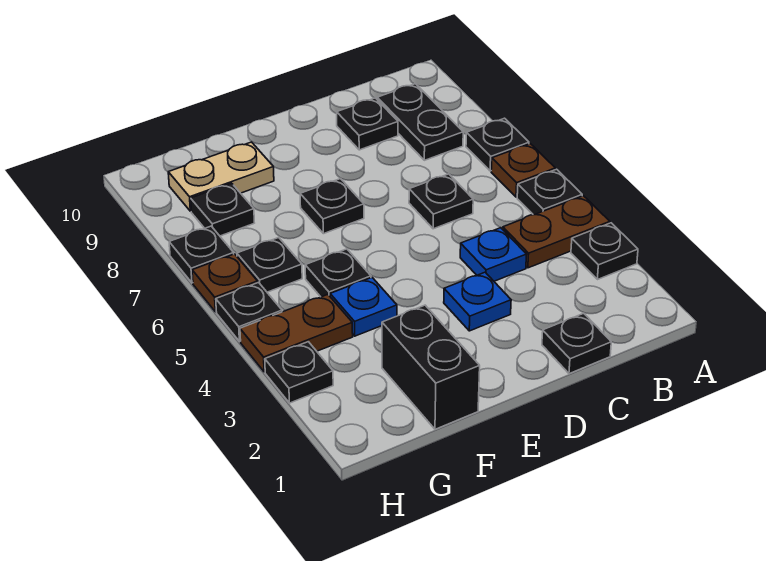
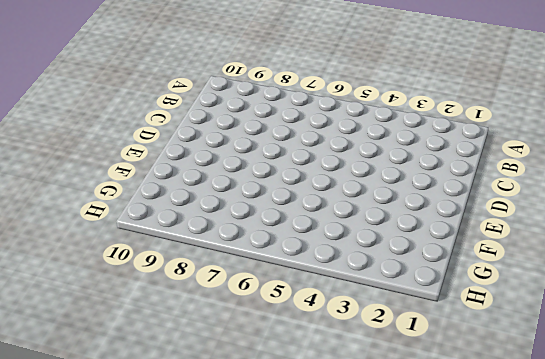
none -> black plate A3 level 1
none -> brown plate A4:B4 level 1
none -> black plate A5 level 1

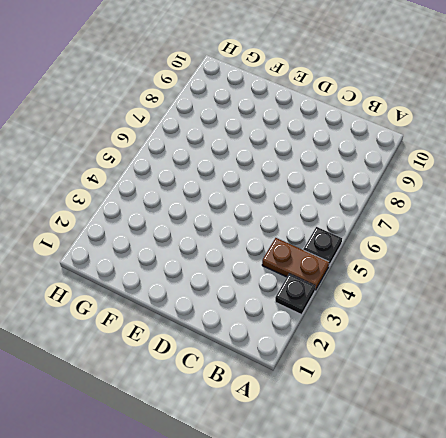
none -> brown plate A6 level 1
none -> black plate A7 level 1
none -> black plate B8:B9 level 1

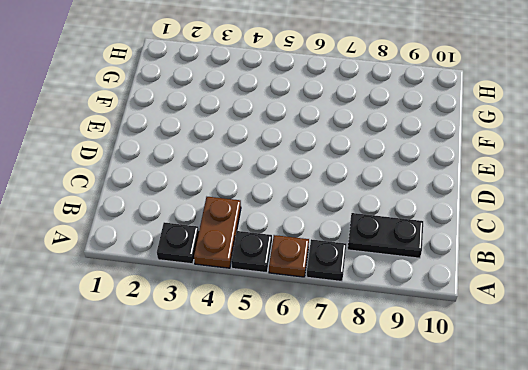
none -> black plate C1 level 1
none -> blue plate C4 level 1
none -> black plate C6 level 1

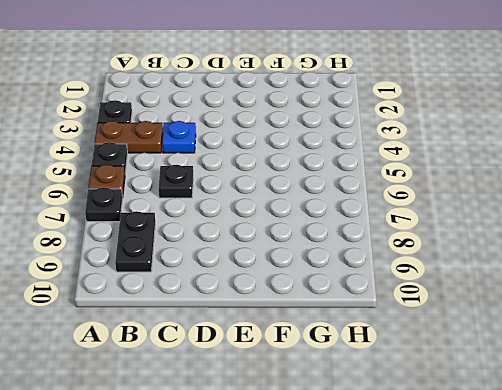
none -> black plate C1 level 1
none -> black plate C9 level 1
none -> blue plate D3 level 1

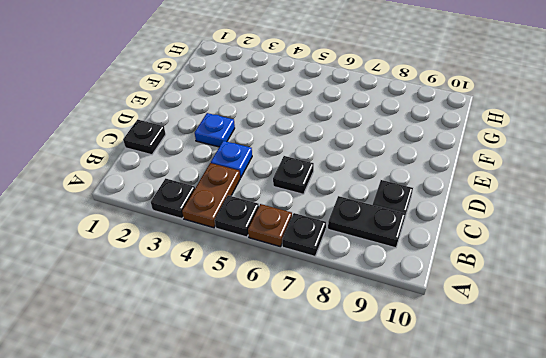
none -> black plate E7 level 1
none -> black brick F1:F2 level 1
none -> blue plate F4 level 1

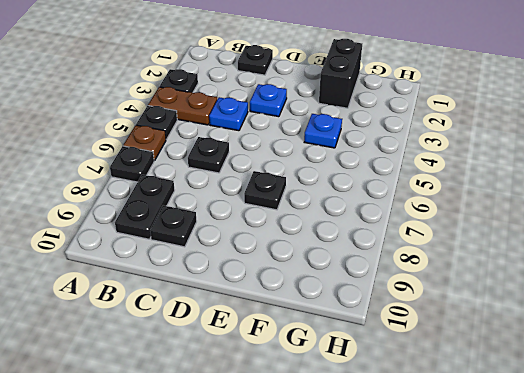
none -> black plate F5 level 1
none -> tan plate F9:G9 level 1
none -> brown plate G4:H4 level 1

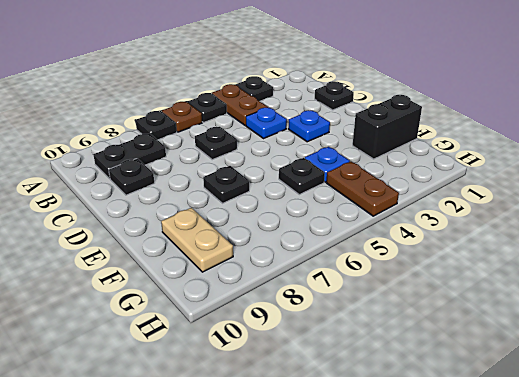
none -> black plate G6 level 1
none -> black plate G8 level 1
none -> black plate H3 level 1

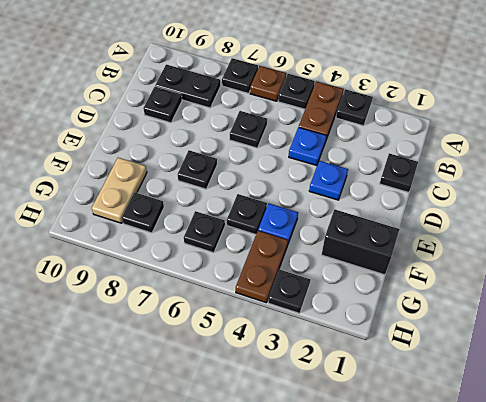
none -> black plate H5 level 1
none -> brown plate H6 level 1
none -> black plate H7 level 1

